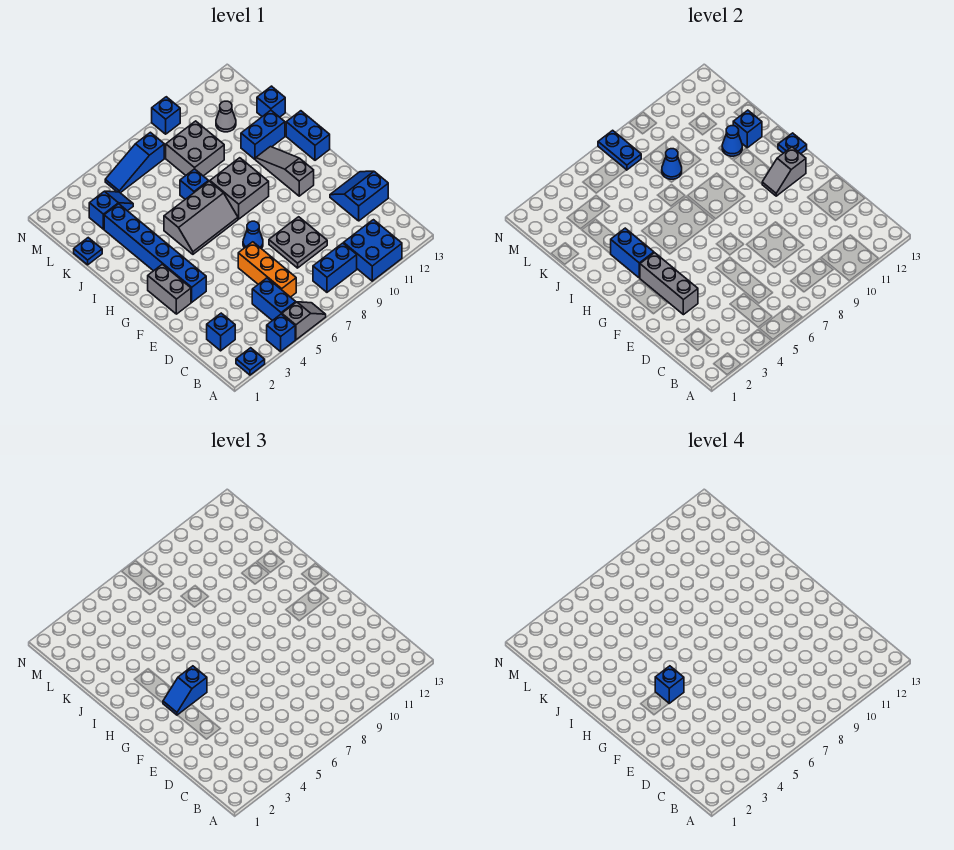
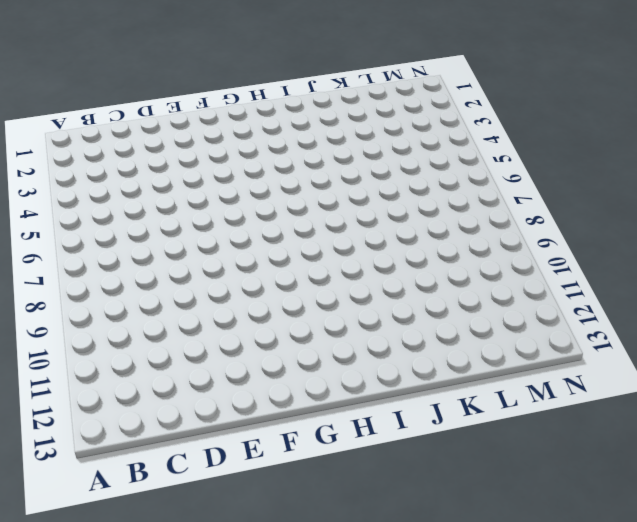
none -> blue plate A2 level 1
none -> blue brick A4 level 1
none -> grey slope A5:A6 level 1 top 5
none -> blue brick A10:B11 level 1

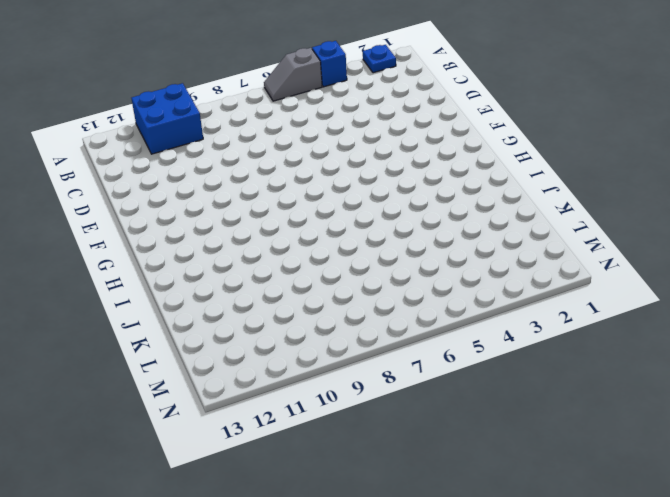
none -> blue brick B5:C5 level 1
none -> blue brick B8:B9 level 1
none -> blue brick C2 level 1
none -> orange brick C6:E6 level 1

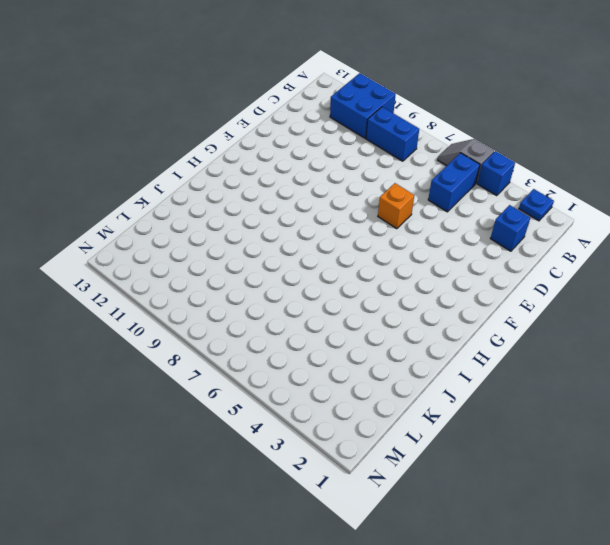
orange brick E6 level 1 -> orange brick C6:E6 level 1
none -> grey plate D8:E9 level 1
none -> blue slope D12:E13 level 1 top D
none -> grey brick F2:G2 level 1
none -> blue brick F3:K3 level 1

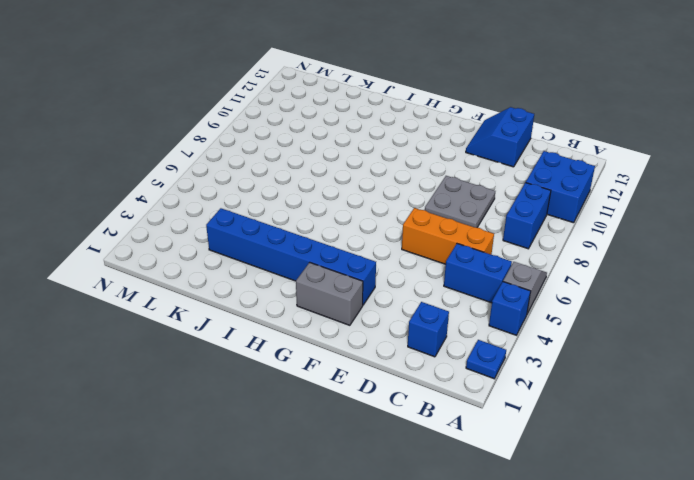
none -> blue cone F7 level 1
none -> grey slope G11:I11 level 1 top G
none -> grey slope H5:I7 level 1 top I
none -> grey brick H8:I9 level 1

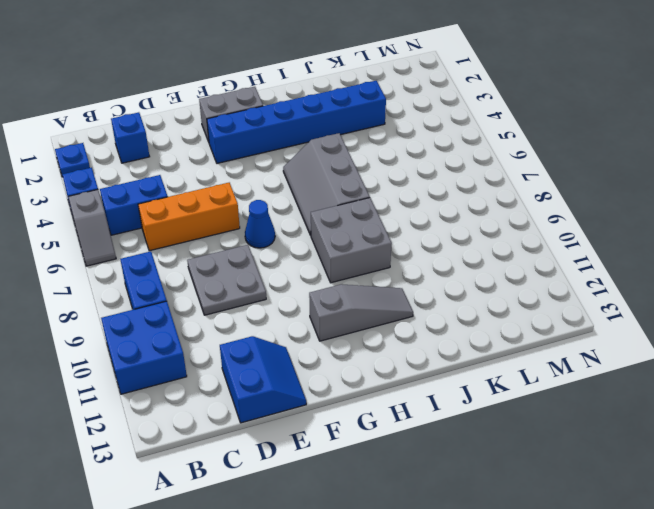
none -> blue brick H13:I13 level 1
none -> blue brick J7 level 1
none -> blue brick J11:J12 level 1
none -> blue plate K1 level 1

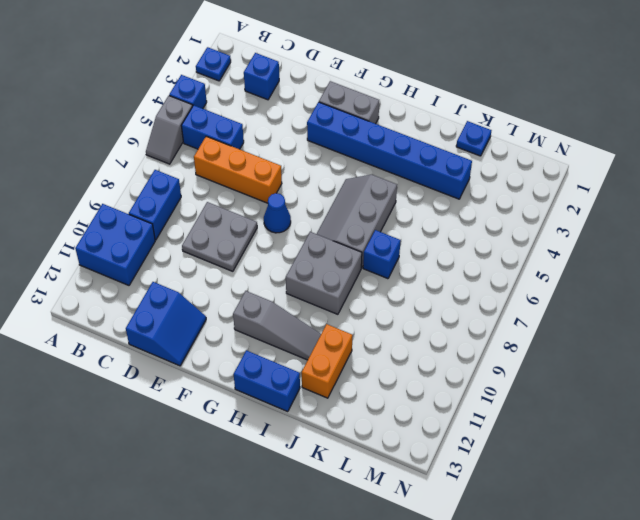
orange brick J11:J12 level 1 -> blue brick J11:J12 level 1
none -> grey brick K8:L9 level 1
none -> blue brick K13 level 1
none -> blue slope L3:L4 level 1 top 3
none -> grey cone L11 level 1

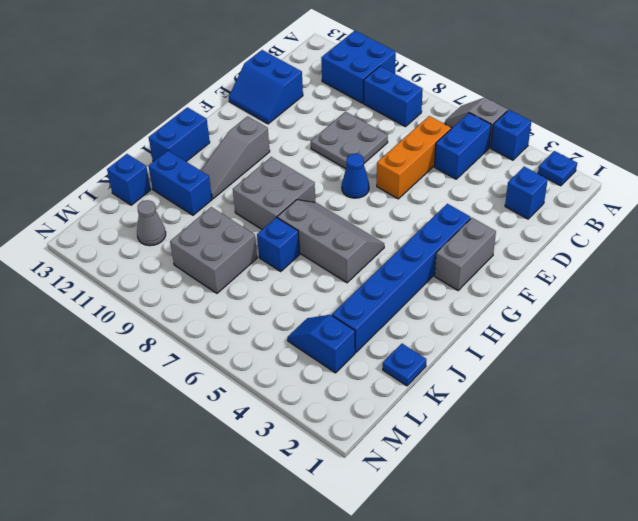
none -> blue slope M5:M7 level 1 top 7
none -> blue brick N9 level 1
none -> grey brick E3:G3 level 2
none -> grey slope G11:G12 level 2 top 12

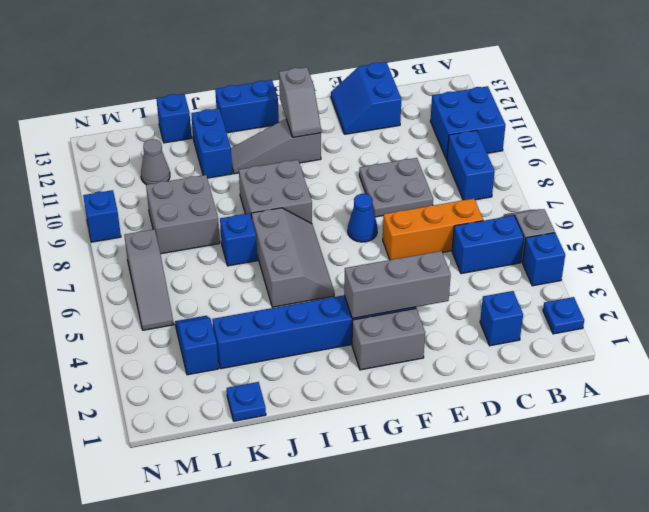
grey slope M5:M7 level 1 top 7 -> blue slope M5:M7 level 1 top 7
none -> blue brick H3:I3 level 2
none -> blue plate H13 level 2
none -> blue cone J11 level 2
none -> blue brick J12 level 2

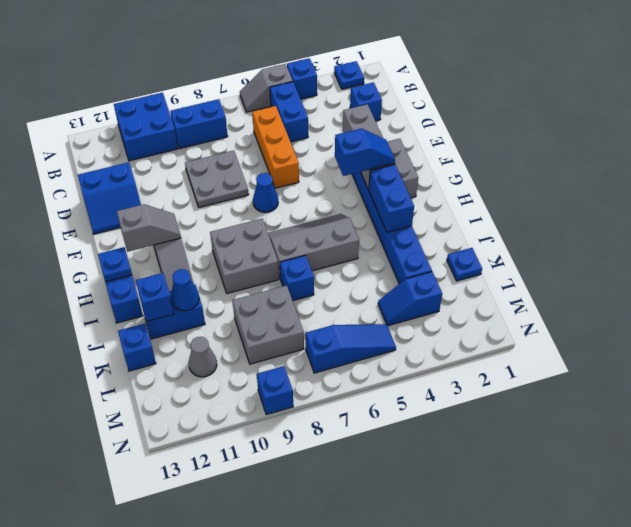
none -> blue cone K8 level 2
none -> blue plate M7:N7 level 2
none -> blue brick G4 level 4

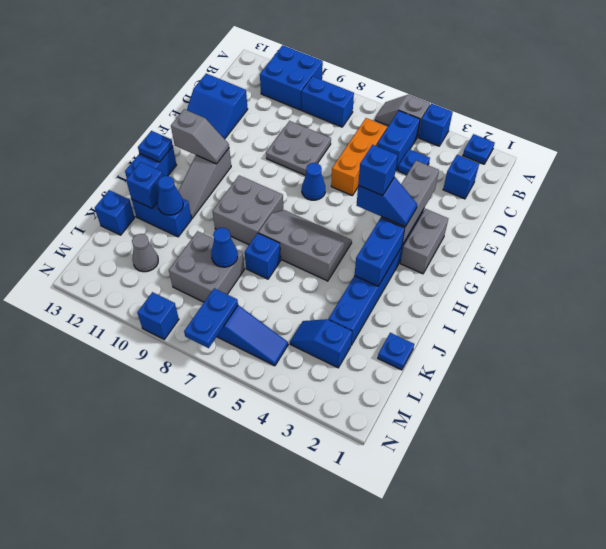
blue plate C4 level 1 -> none

